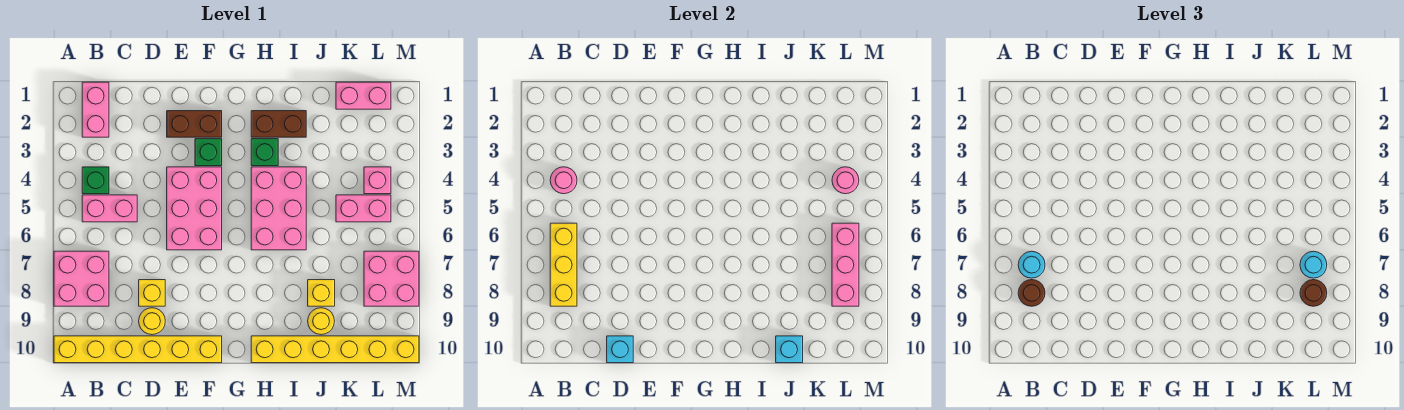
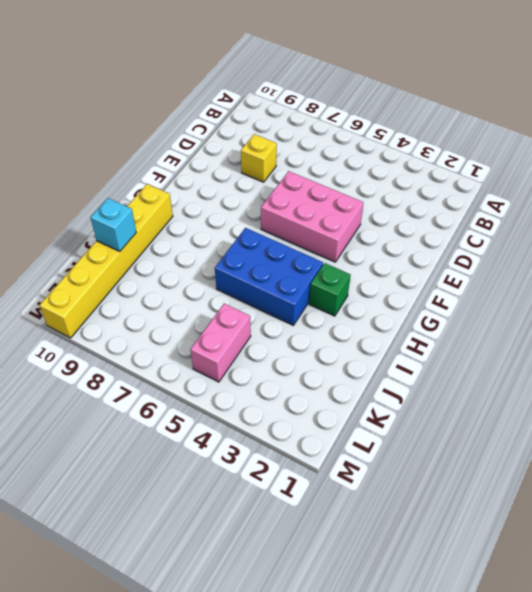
blue brick H4:I6 level 1 -> pink brick H4:I6 level 1
none -> pink brick A7:B8 level 1
none -> yellow brick A10:F10 level 1
none -> pink brick B1:B2 level 1
none -> green brick B4 level 1

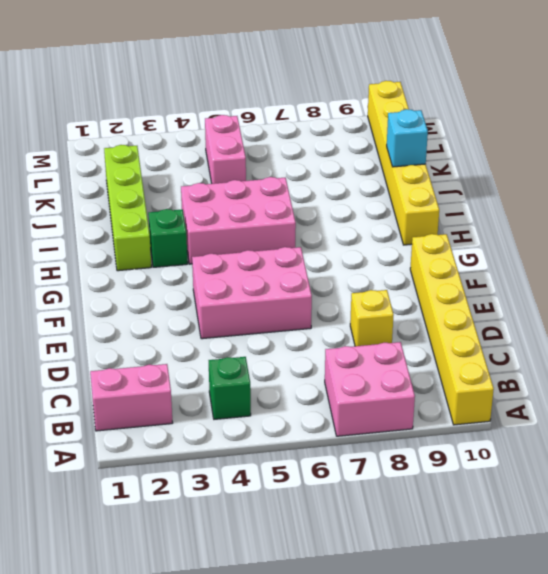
lime brick H2:K2 level 1 -> brown brick H2:I2 level 1
none -> pink brick B5:C5 level 1
none -> yellow round brick D9 level 1
none -> brown brick E2:F2 level 1
none -> green brick F3 level 1

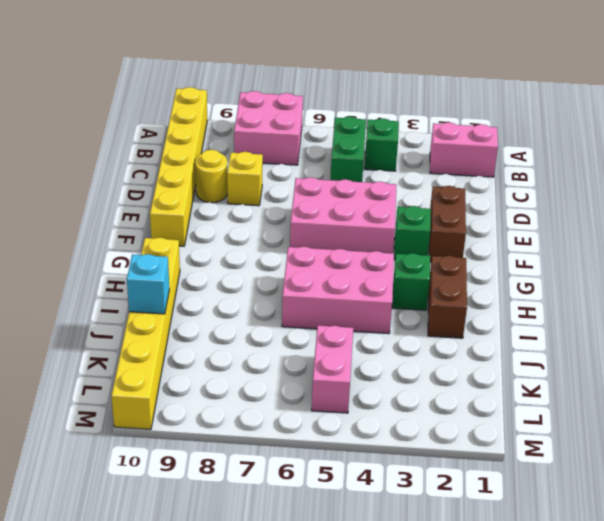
green brick B5:C5 level 1 -> pink brick B5:C5 level 1
none -> yellow brick J8 level 1
none -> yellow round brick J9 level 1
none -> pink brick K1:L1 level 1
none -> pink brick L4 level 1

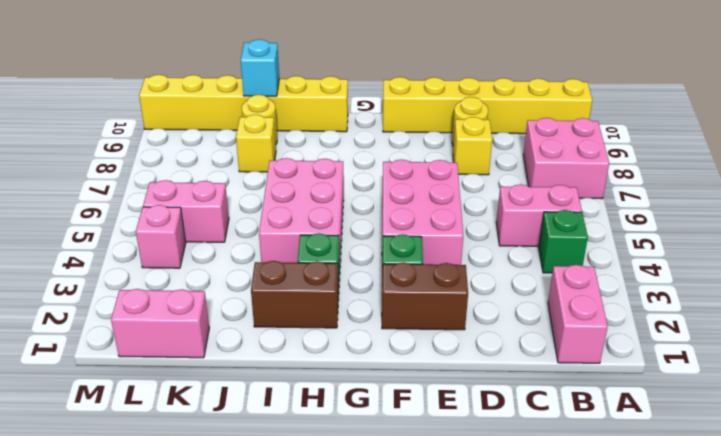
none -> pink brick L7:M8 level 1
none -> pink round brick B4 level 2
none -> yellow brick B6:B8 level 2
none -> cyan brick D10 level 2

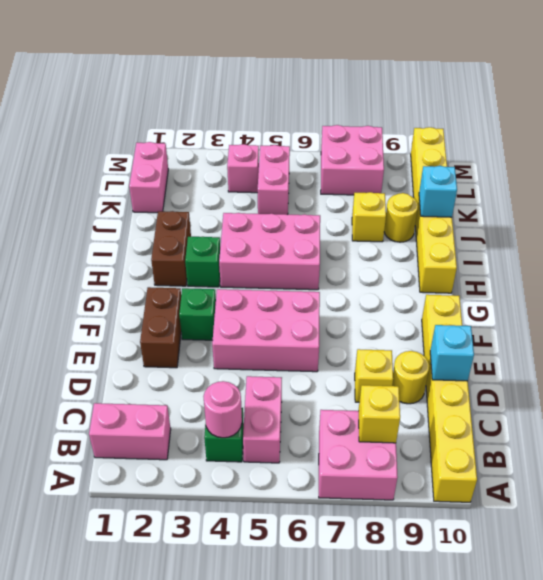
yellow brick B8 level 2 -> yellow brick B6:B8 level 2
none -> pink round brick L4 level 2
none -> pink brick L6:L8 level 2
none -> cyan round brick B7 level 3
none -> brown round brick B8 level 3

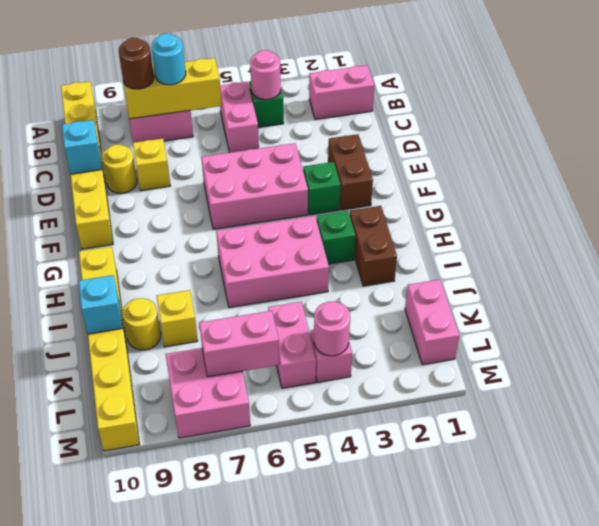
pink brick L6:L7 level 2 -> pink brick L6:L8 level 2
none -> cyan round brick L7 level 3
none -> brown round brick L8 level 3

